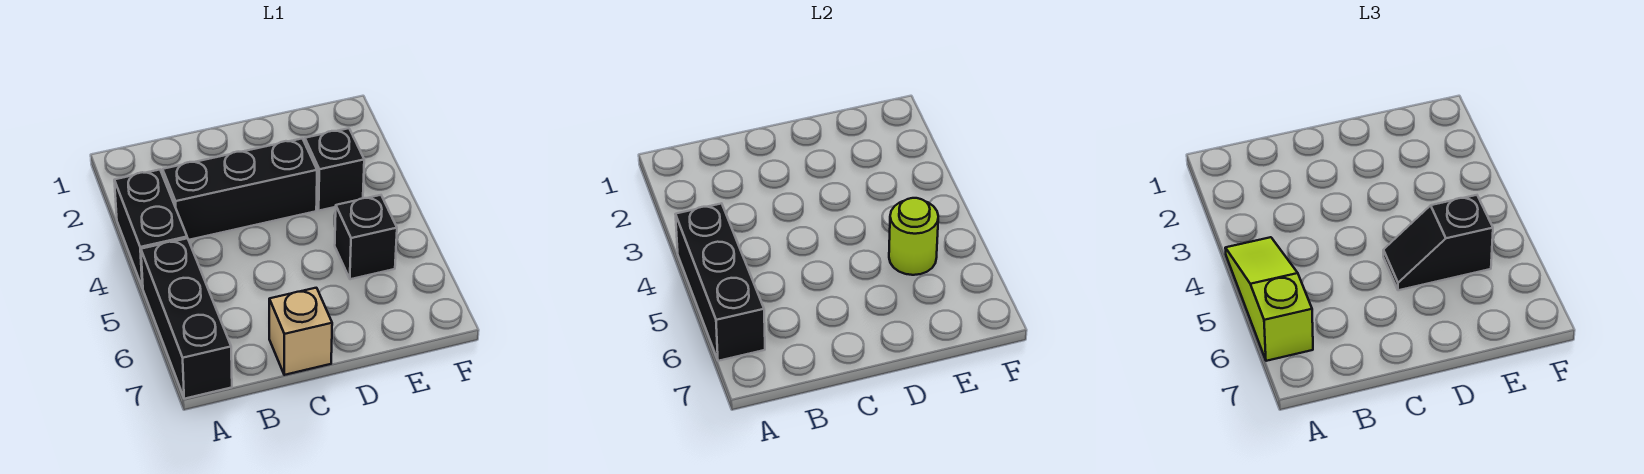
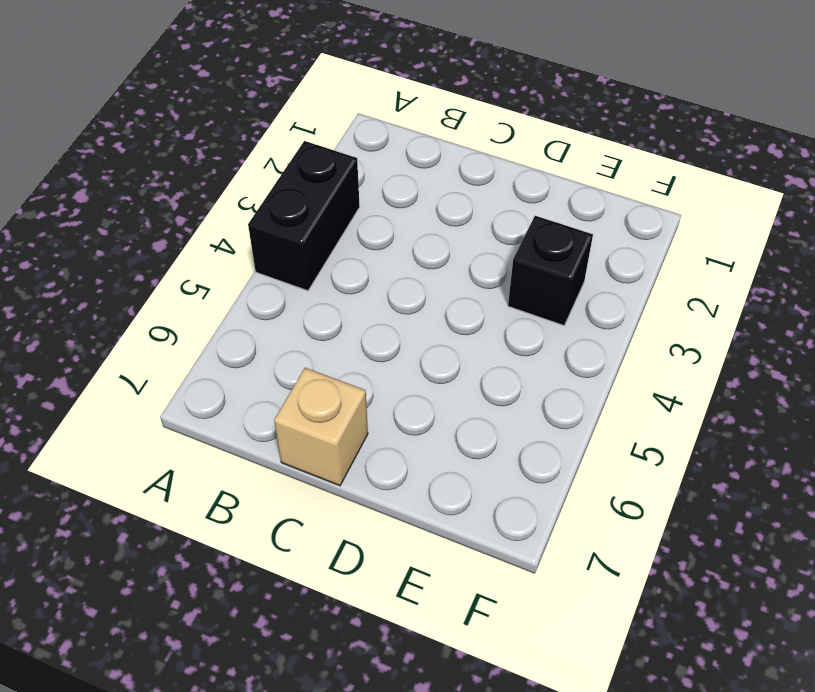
none -> black brick A5:A7 level 1
none -> black brick B3:D3 level 1

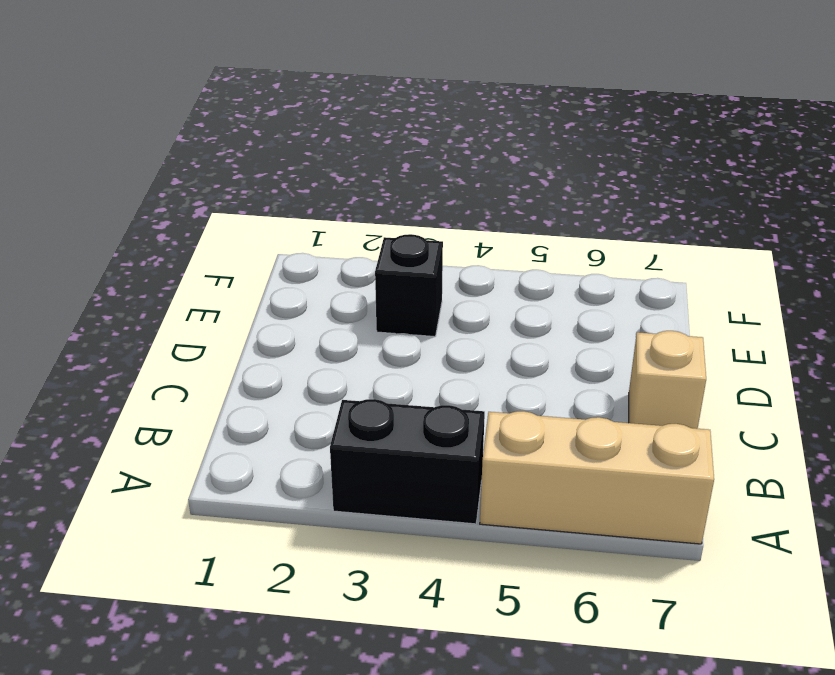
tan brick A5:A7 level 1 -> black brick A5:A7 level 1
none -> black brick B3:D3 level 1
none -> black brick E5 level 1

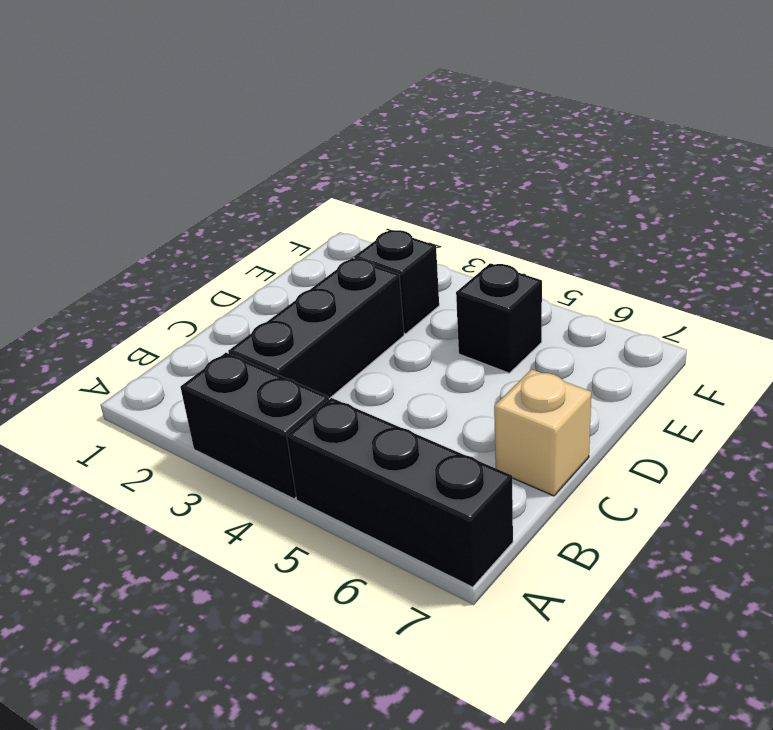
none -> black brick A4:A6 level 2
none -> lime round brick E5 level 2

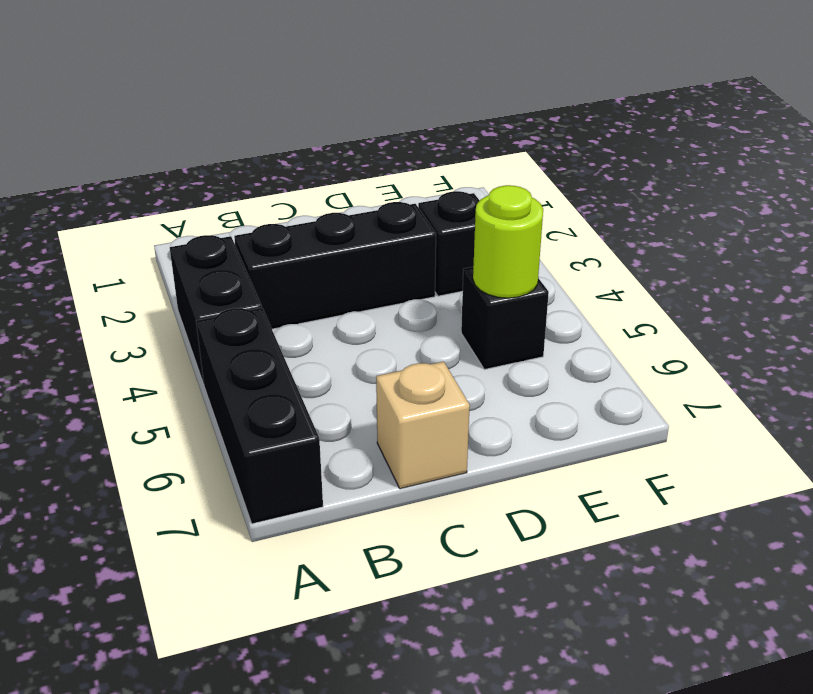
none -> black brick A4:A6 level 2
none -> lime slope A4:A6 level 3 top 6

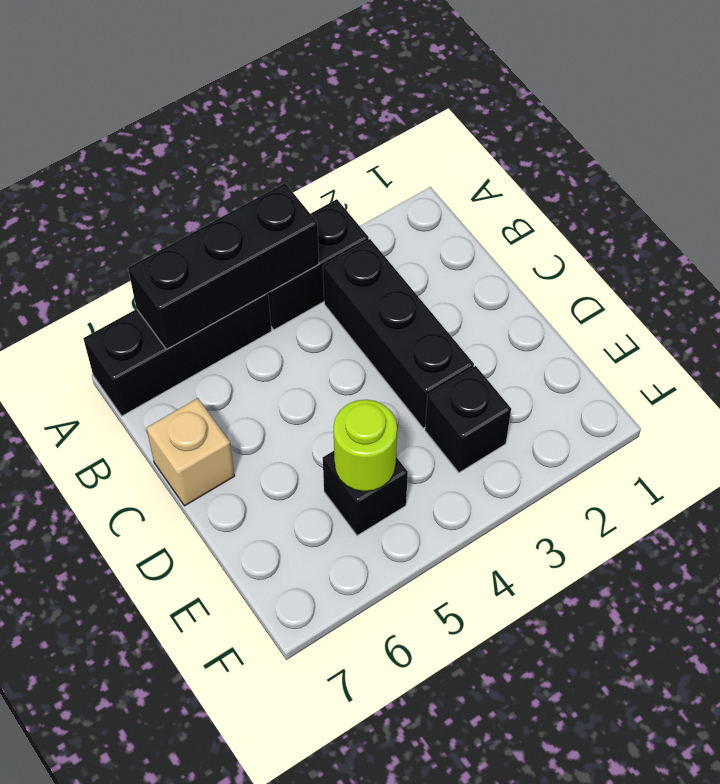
none -> lime slope A4:A6 level 3 top 6
none -> black slope D5:E5 level 3 top E

